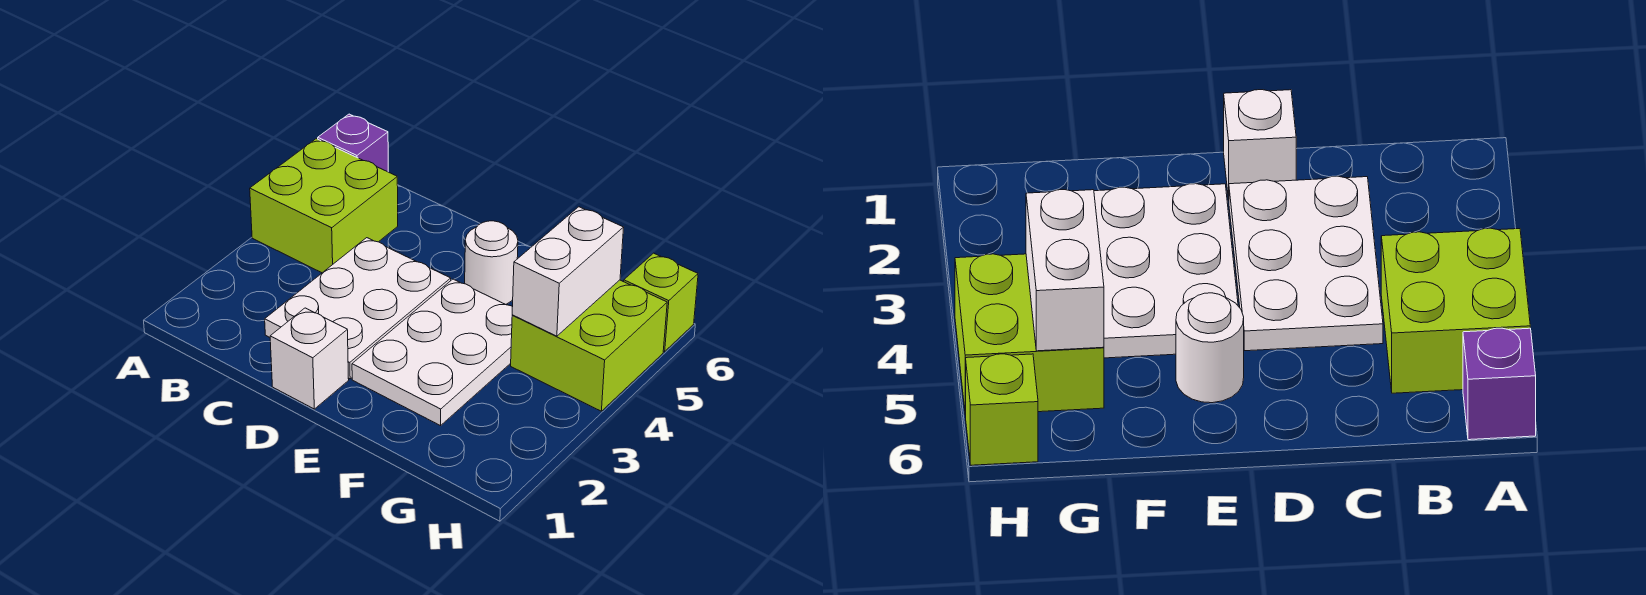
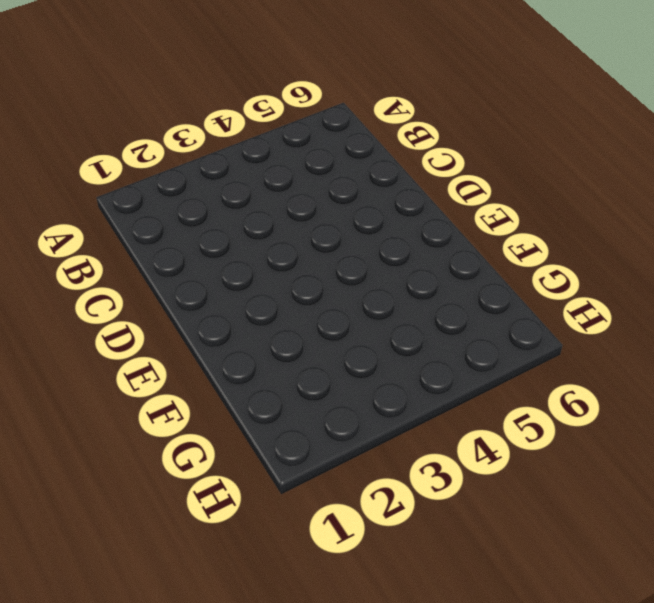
none -> lime brick A4:B5 level 1
none -> purple brick A6 level 1

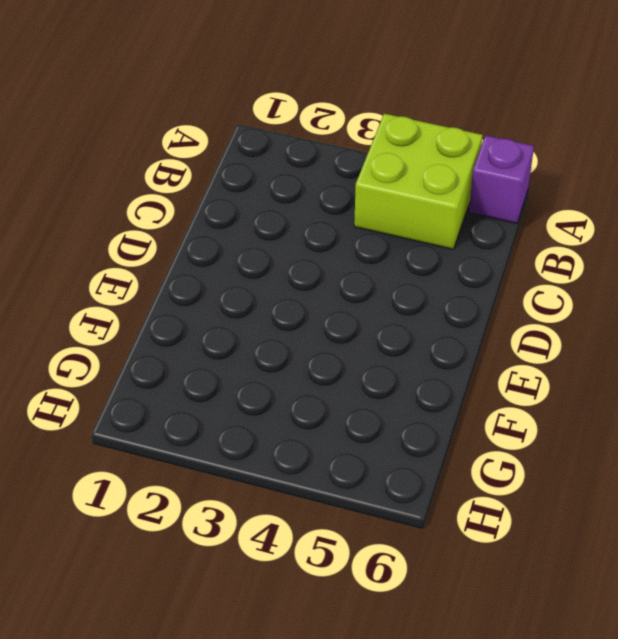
none -> white plate C2:D4 level 1
none -> white brick D1 level 1

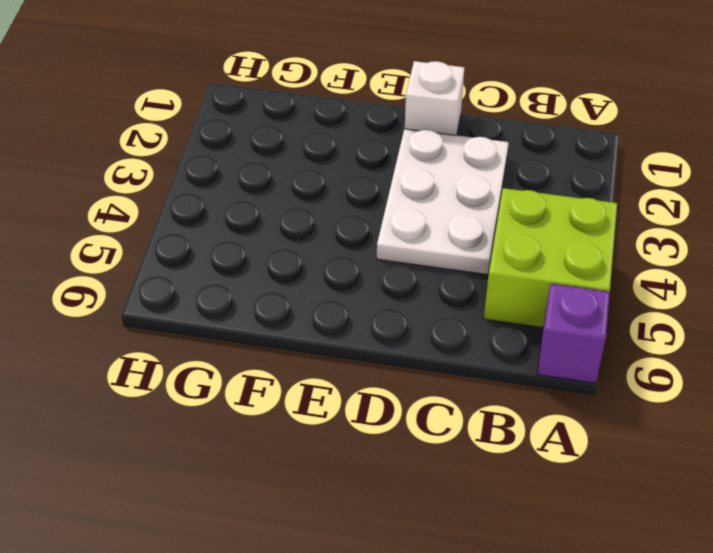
none -> white plate E2:F4 level 1
none -> white round brick E5 level 1

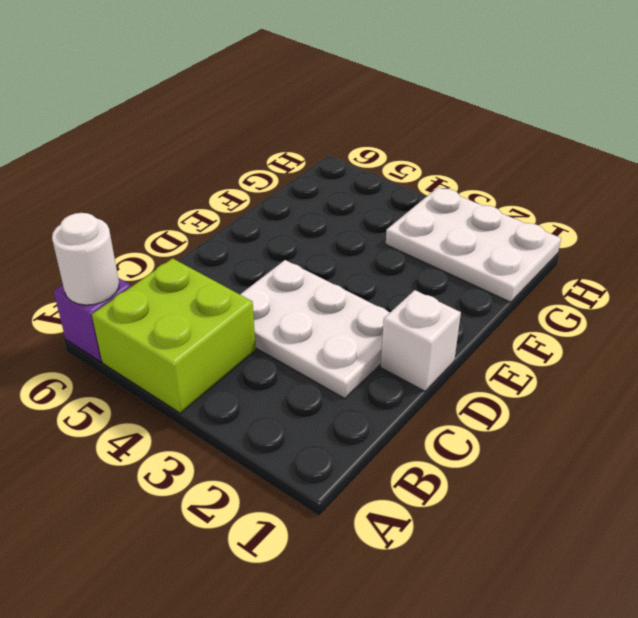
white round brick A6 level 2 -> white round brick E5 level 1
white plate G1:H3 level 1 -> white plate E2:F4 level 1
none -> lime brick G4:H5 level 1
none -> lime brick H6 level 1

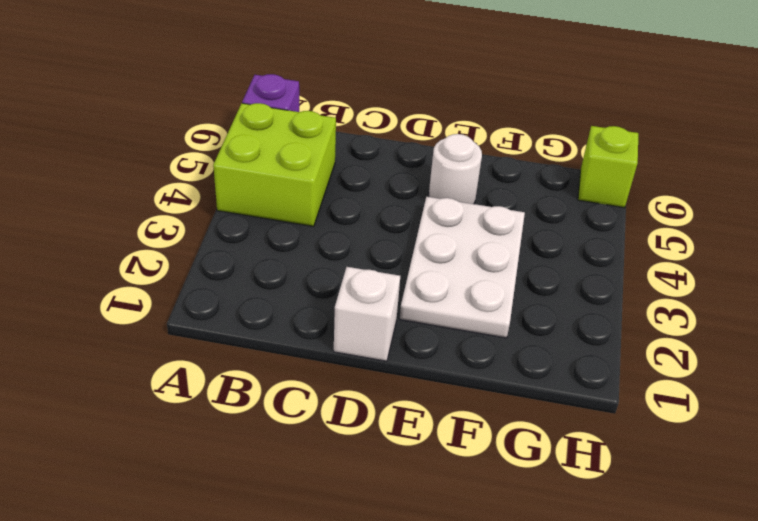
none -> white plate C2:D4 level 1
none -> lime brick G4:H5 level 1

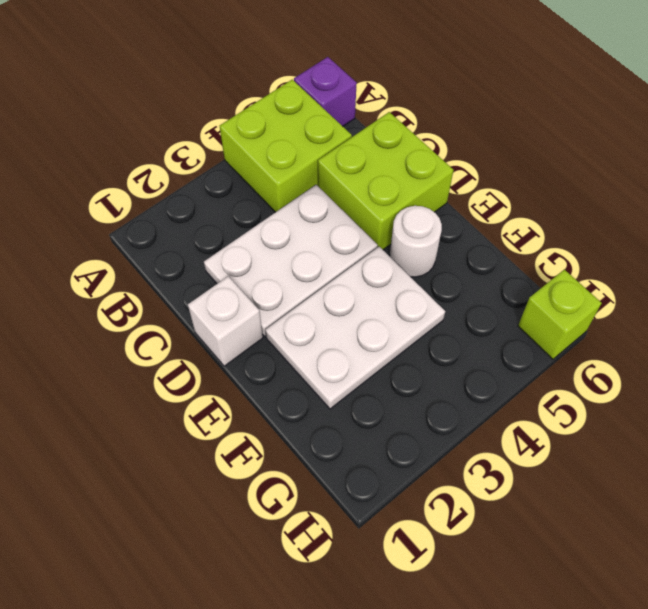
lime brick C5:D6 level 1 -> lime brick G4:H5 level 1
none -> white brick G4:G5 level 2

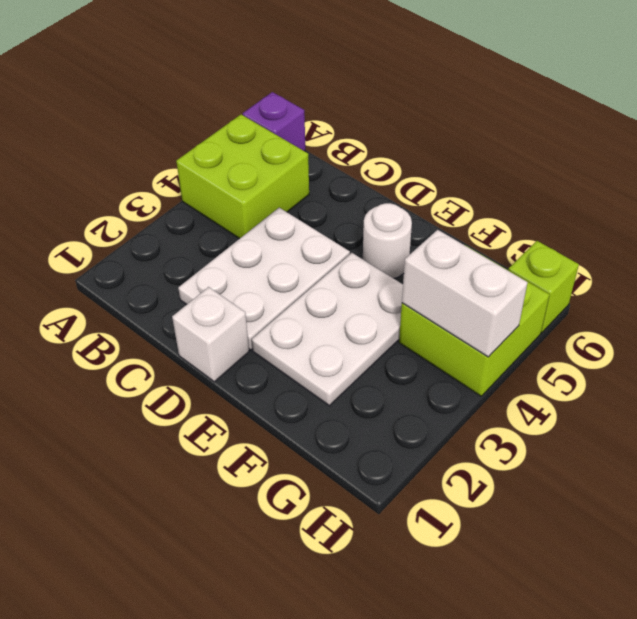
white brick G4:H4 level 2 -> white brick G4:G5 level 2

